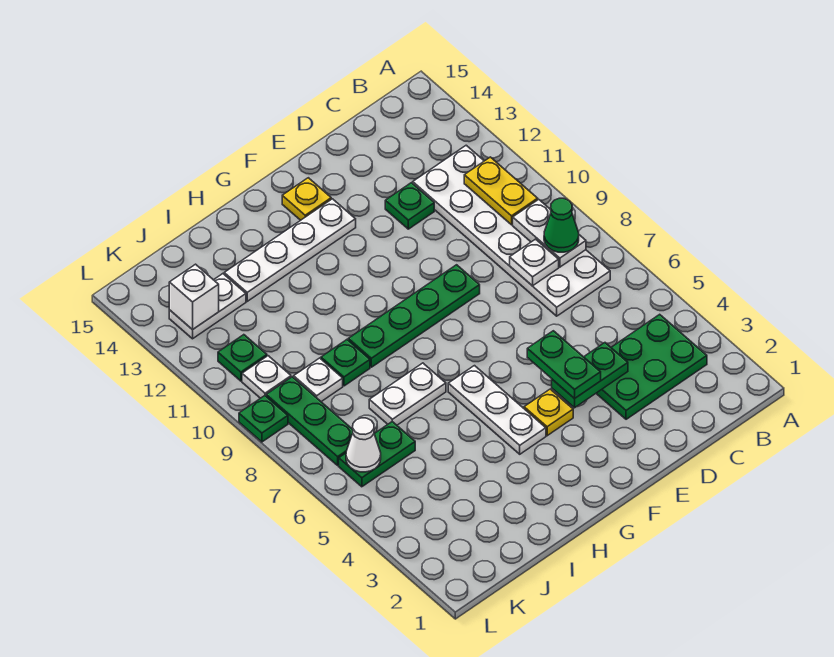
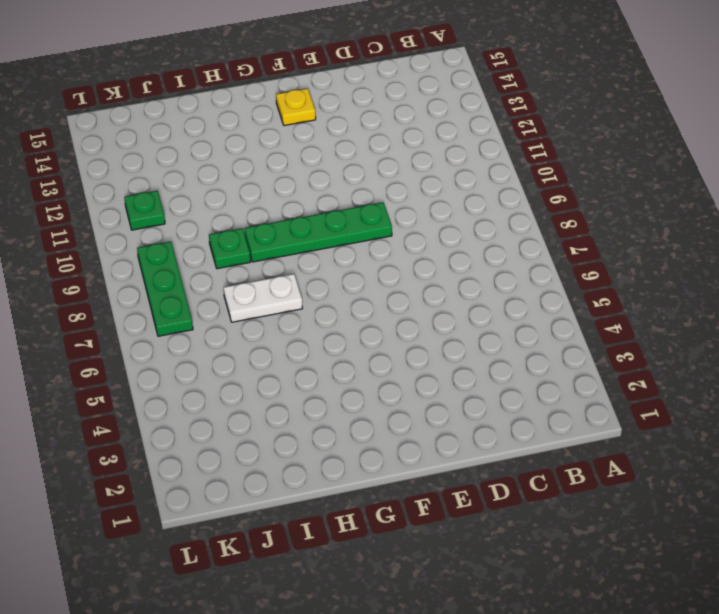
none -> green plate B3:D4 level 1
none -> white plate B7:C12 level 1
none -> green plate D12 level 1

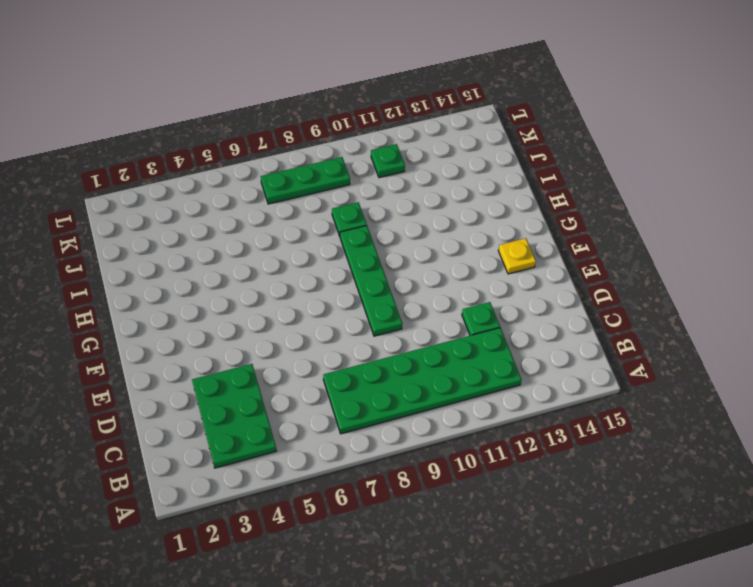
green plate B7:C12 level 1 -> white plate B7:C12 level 1
none -> yellow plate F4 level 1
none -> white plate F13:I13 level 1
none -> white plate G4:G6 level 1

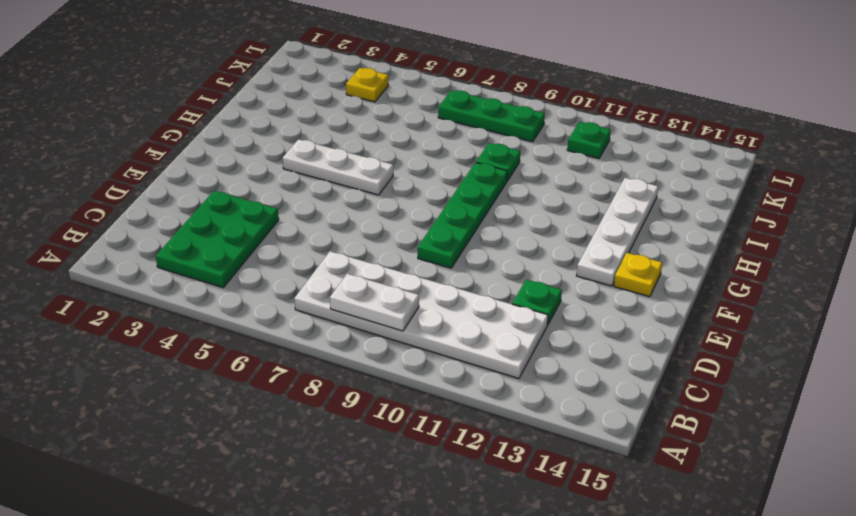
yellow plate K4 level 1 -> yellow plate F4 level 1
none -> white plate H7:I7 level 1
none -> green plate J6:K6 level 1
none -> white plate J9 level 1

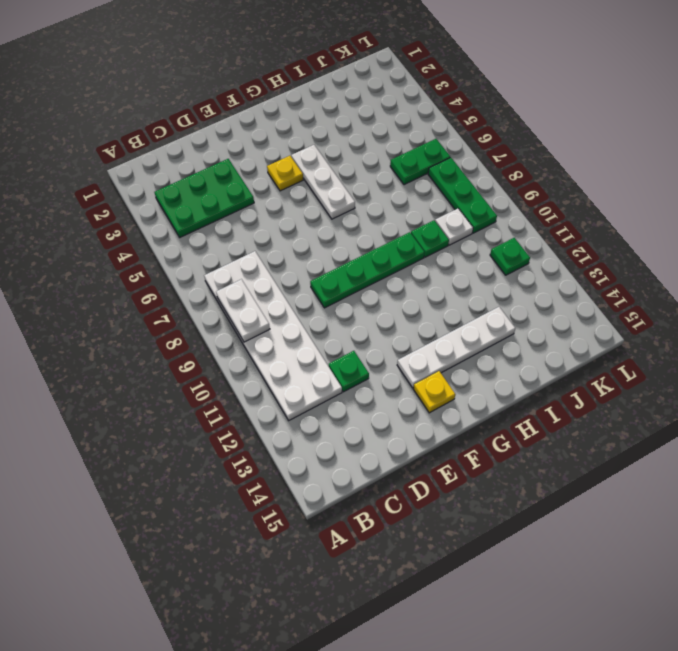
none -> white plate H7:I7 level 1
none -> white plate J13:K13 level 1
none -> white plate K10 level 1

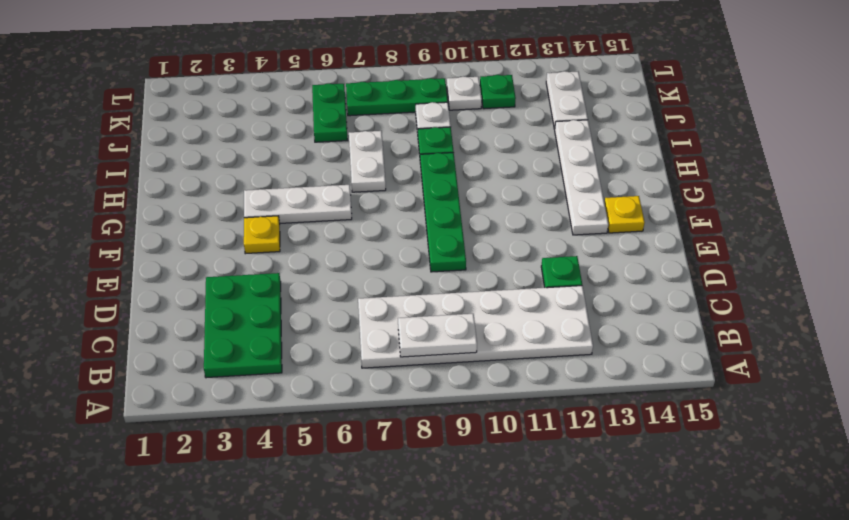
none -> green plate L9 level 1
none -> yellow plate B10:B11 level 2
none -> white plate C8 level 2

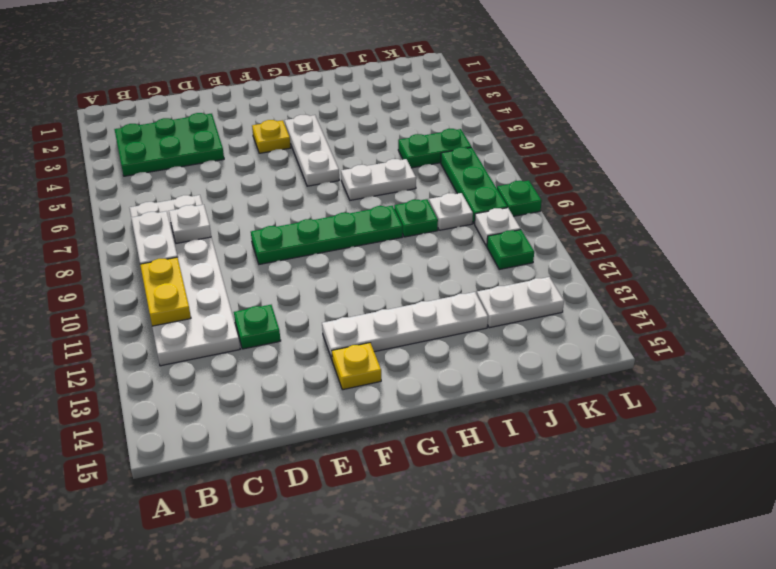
none -> green plate D4:E4 level 2
none -> white cone K6 level 2
none -> white brick K13 level 2

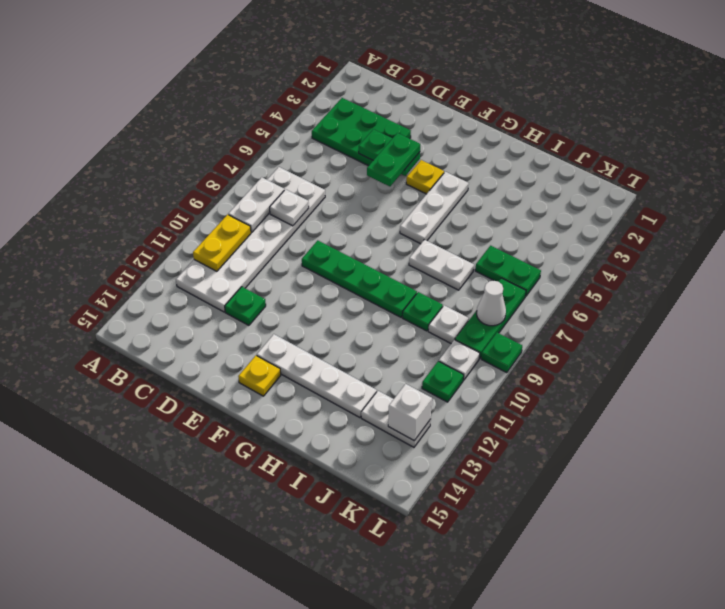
white cone K8 level 2 -> white cone K6 level 2
none -> green cone B8 level 3

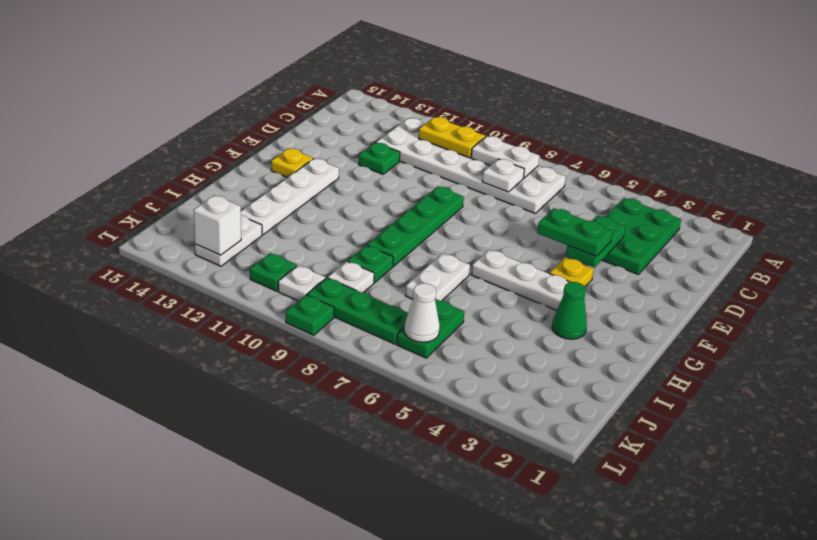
green cone H3 level 1 -> green cone B8 level 3

